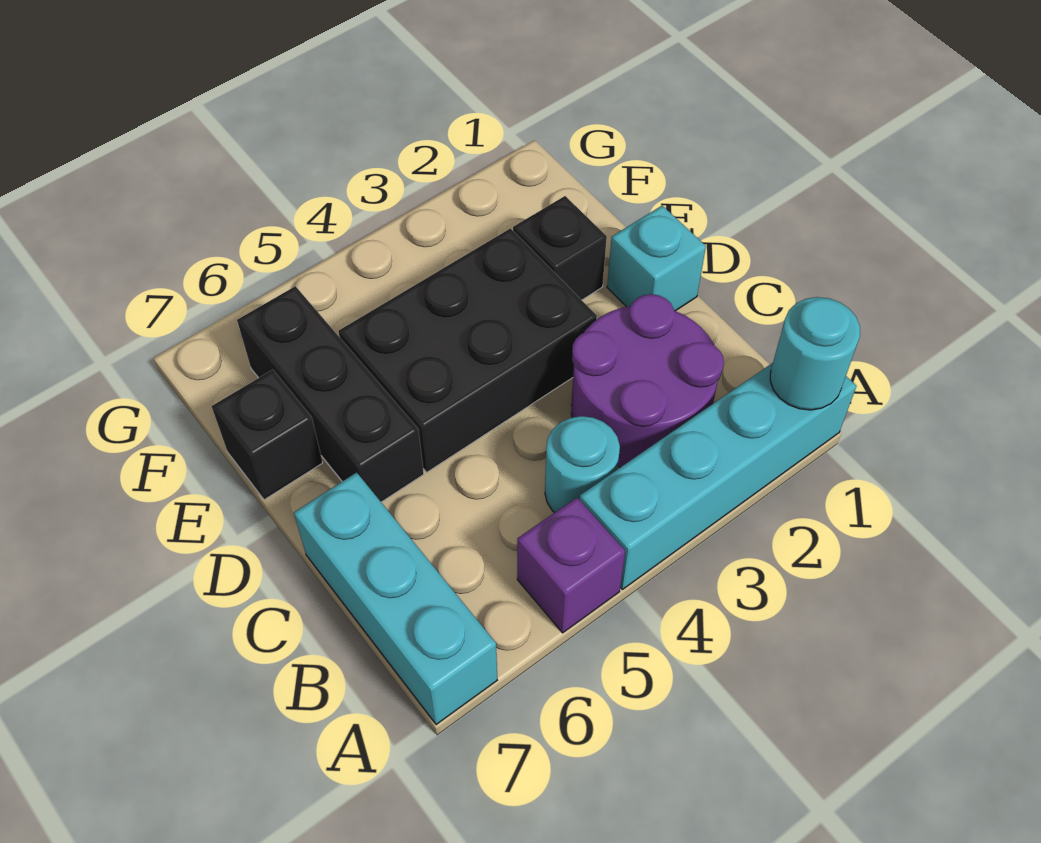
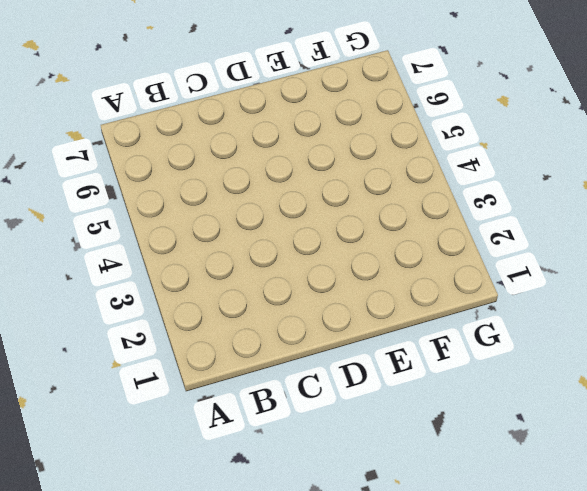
none -> cyan brick A1:A4 level 1
none -> purple brick A5 level 1

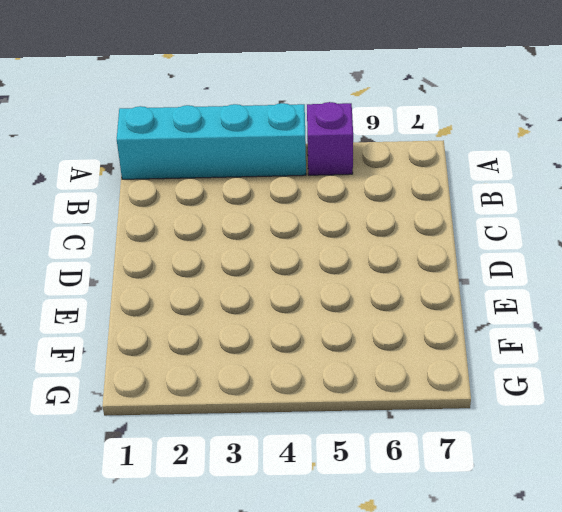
none -> cyan brick A7:C7 level 1
none -> purple round brick B2:C3 level 1

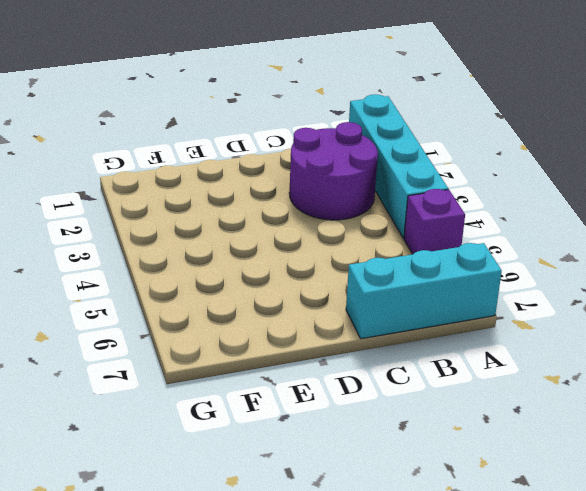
none -> cyan round brick B4 level 1
none -> cyan brick D1 level 1

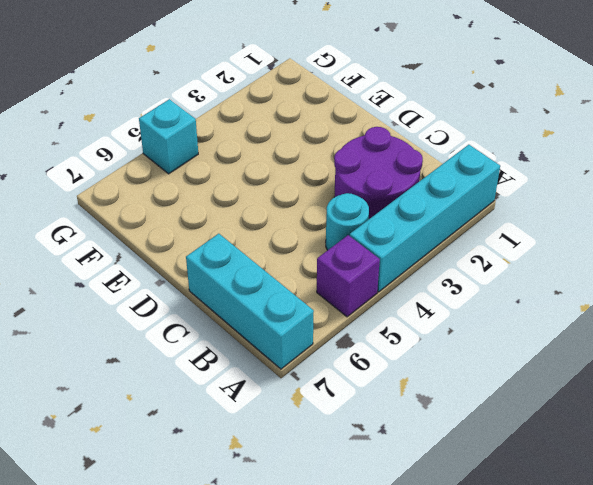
cyan brick G5 level 1 -> cyan brick D1 level 1
none -> black brick D3:E5 level 1
none -> black brick D6:F6 level 1

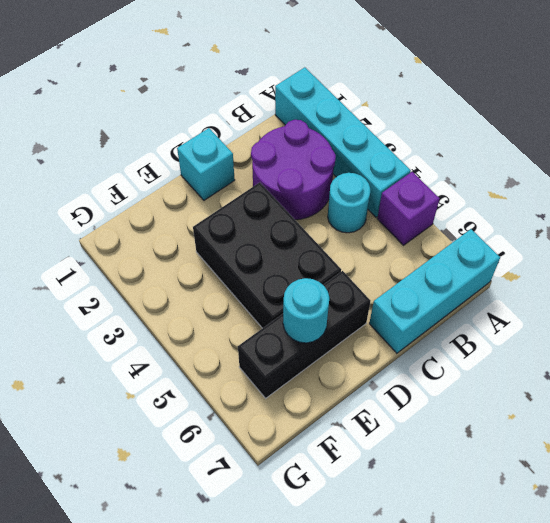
cyan round brick E6 level 2 -> cyan round brick A1 level 2
none -> black brick E2 level 1
none -> black brick E7 level 1

